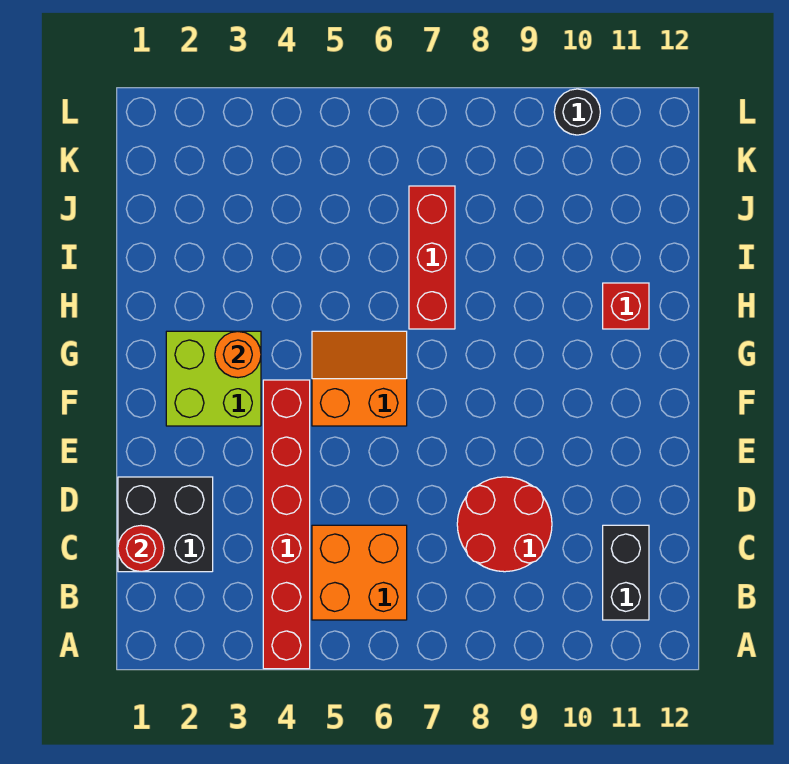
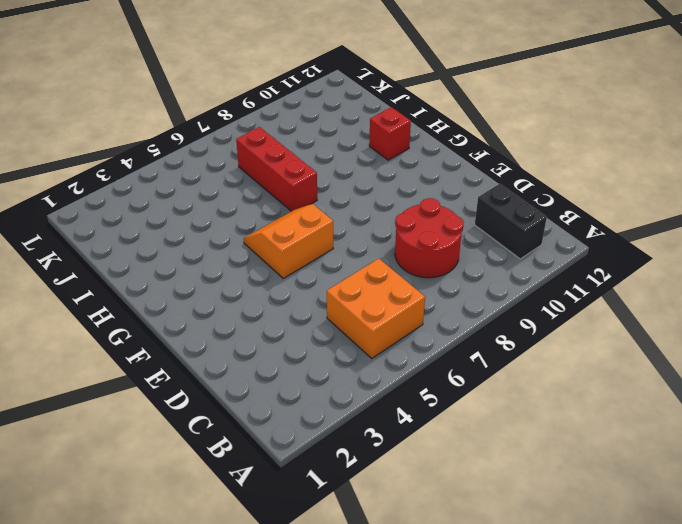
none -> red brick A4:F4 level 1
none -> black brick C1:D2 level 1
none -> lime brick F2:G3 level 1

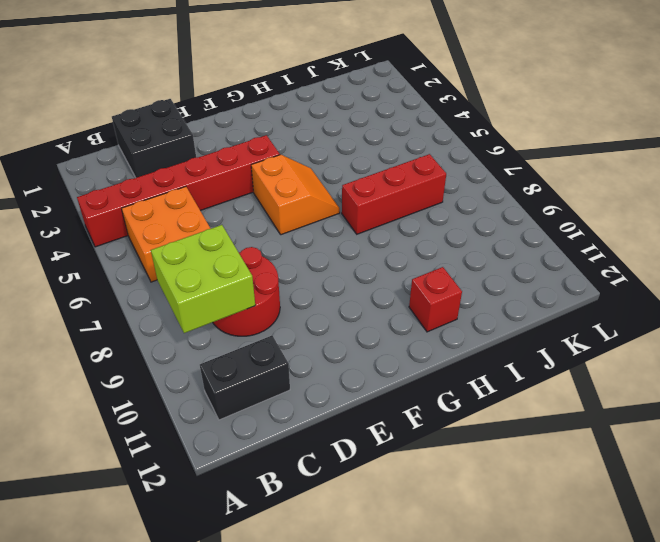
lime brick B8:C9 level 2 -> lime brick F2:G3 level 1
none -> black round brick L10 level 1
none -> red round brick C1 level 2
none -> orange round brick G3 level 2

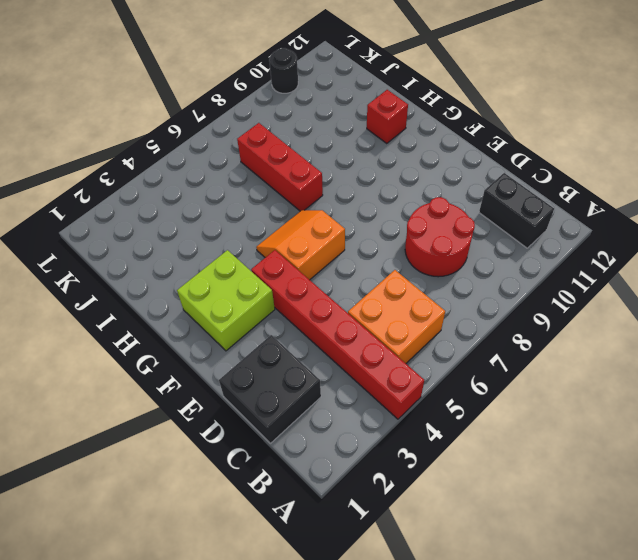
none -> red round brick C1 level 2
none -> orange round brick G3 level 2

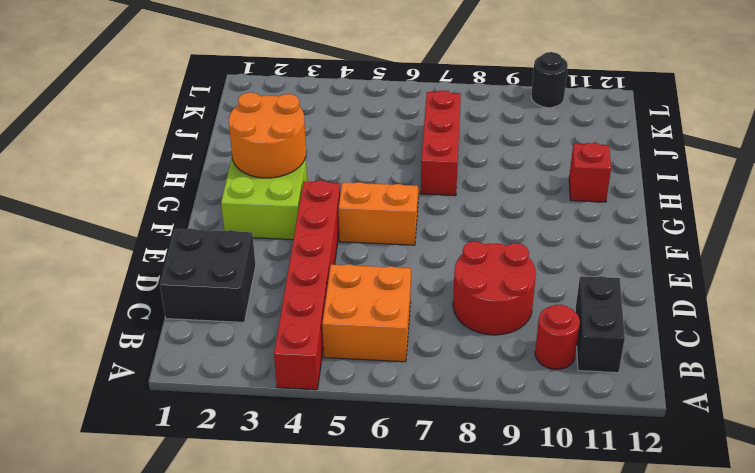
red round brick B10 level 1 -> red round brick C1 level 2
orange round brick G2:H3 level 2 -> orange round brick G3 level 2

